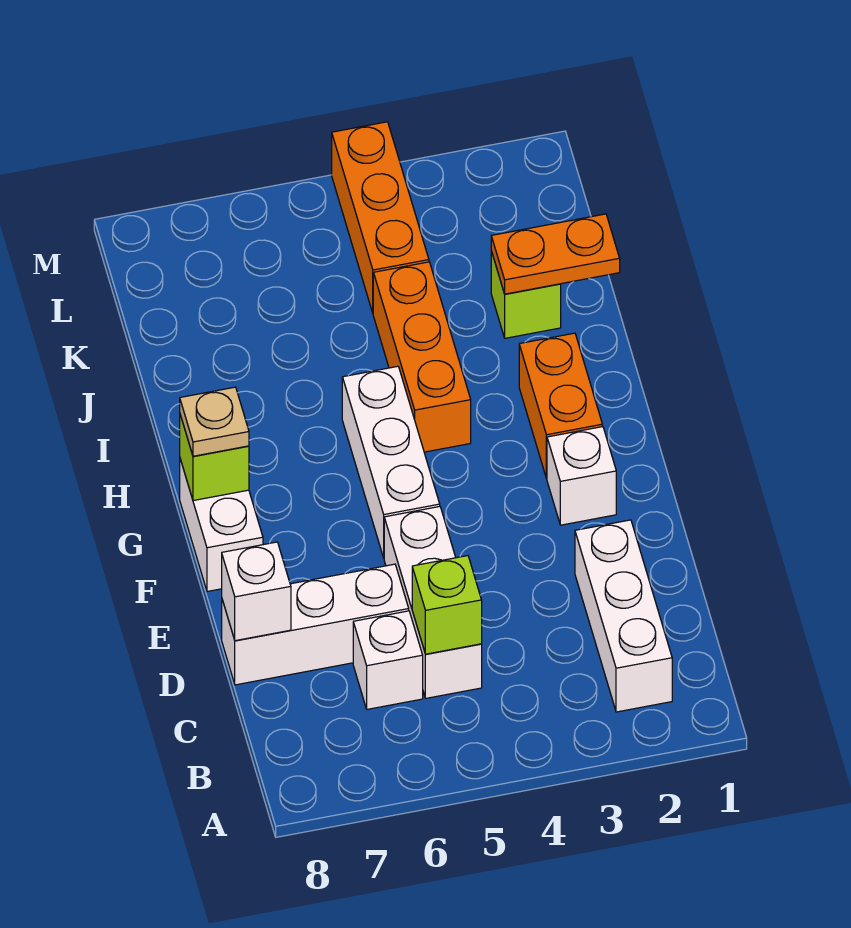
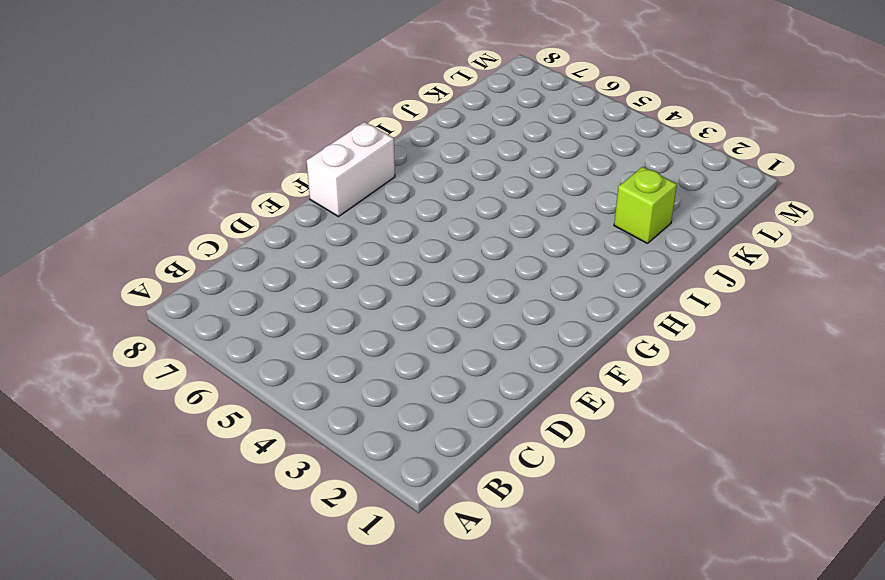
none -> white brick B2:D2 level 1
none -> white brick C5:E5 level 1
none -> white brick C6 level 1

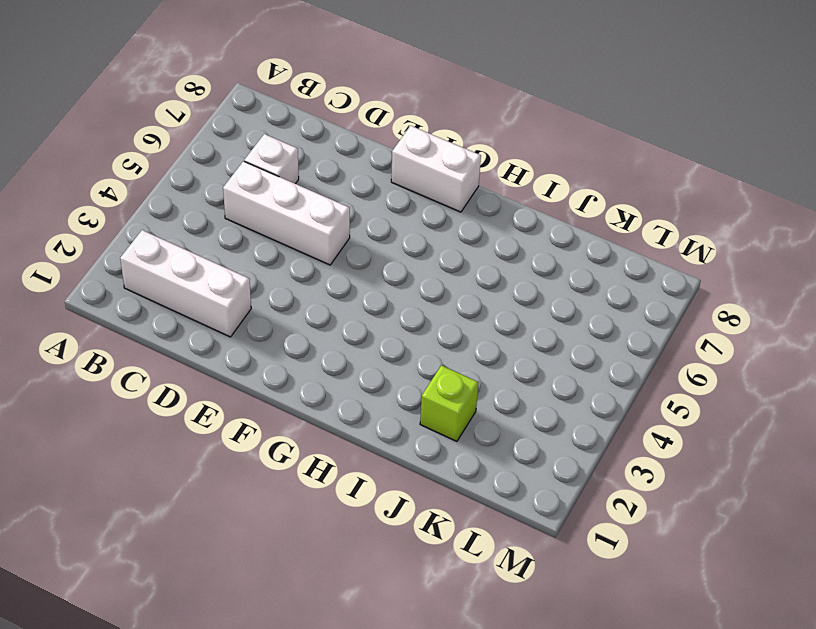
none -> white brick D6:D8 level 1
none -> white brick F2 level 1
none -> white brick F5:H5 level 1

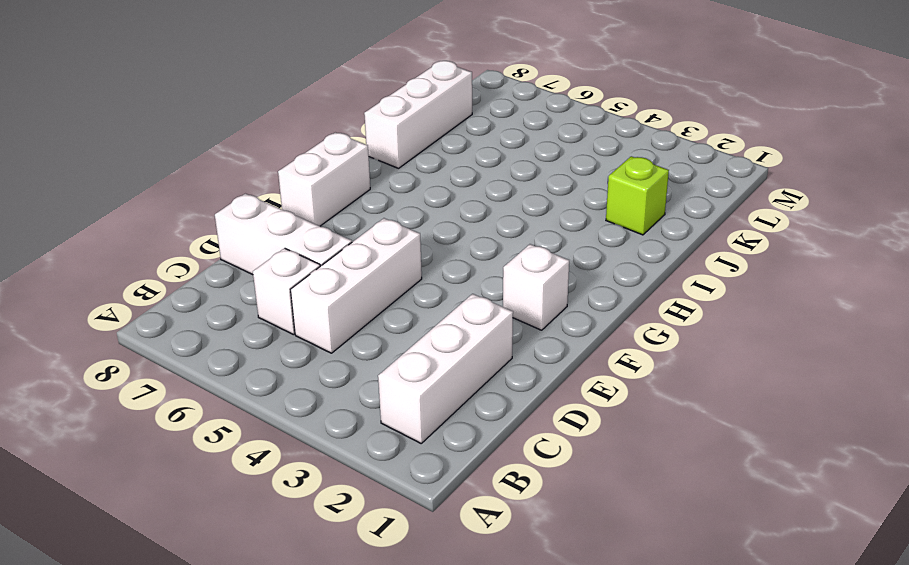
white brick I8:K8 level 1 -> white brick F5:H5 level 1
none -> orange brick G2:H2 level 1
none -> orange brick H4:J4 level 1
none -> orange brick K4:M4 level 1

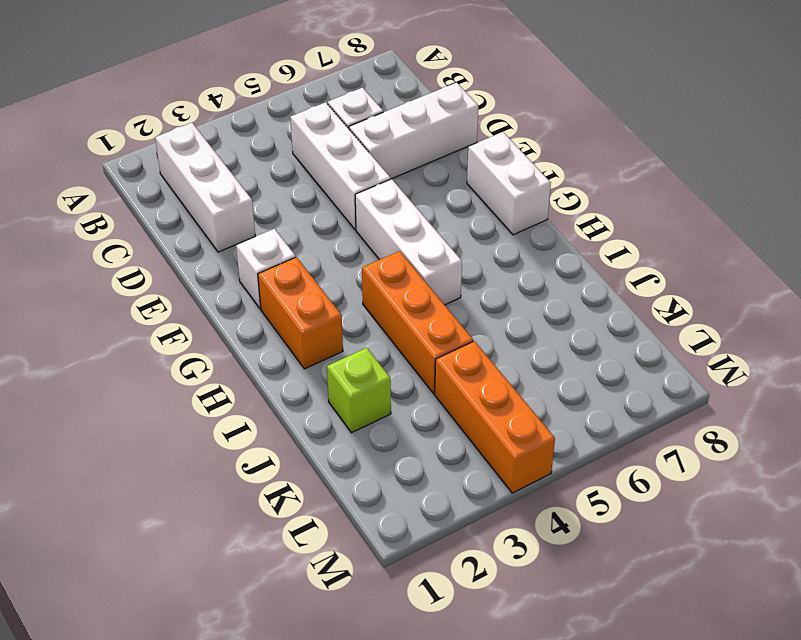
none -> lime brick C5 level 2
none -> white brick D8 level 2
none -> lime brick G8 level 2

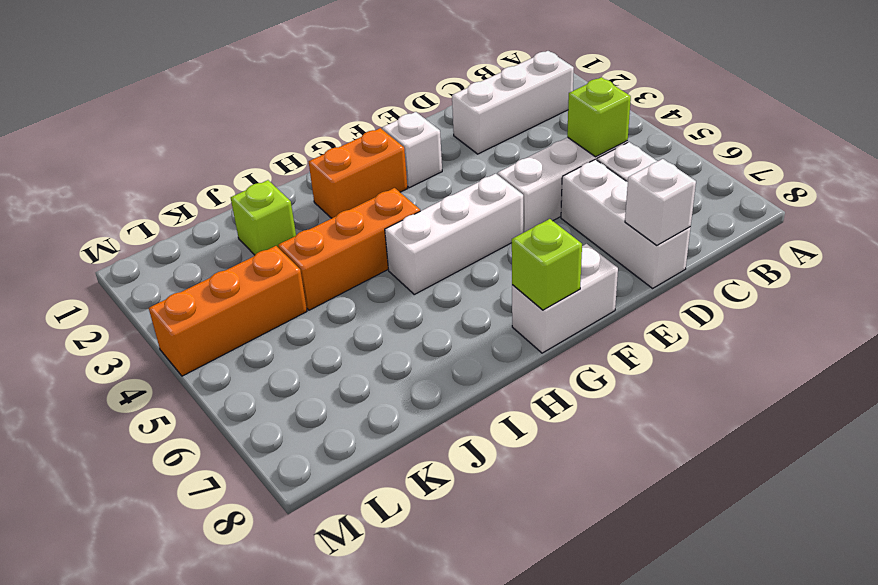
none -> orange plate J1:J2 level 2
none -> tan plate G8 level 3

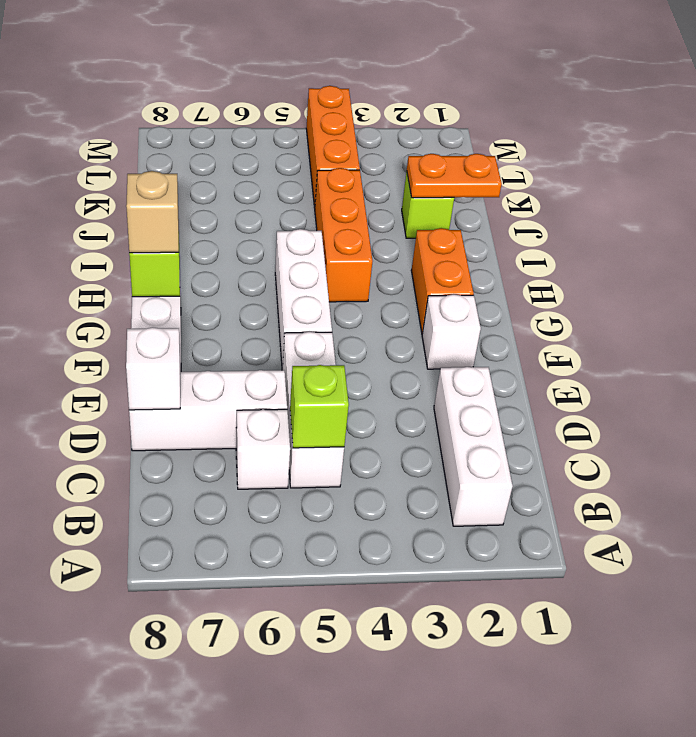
tan brick G8 level 3 -> tan plate G8 level 3

